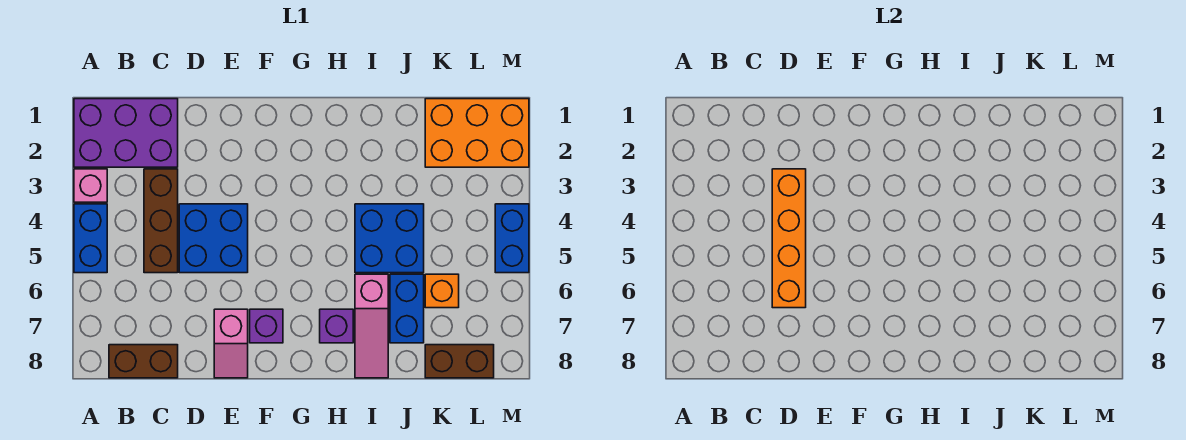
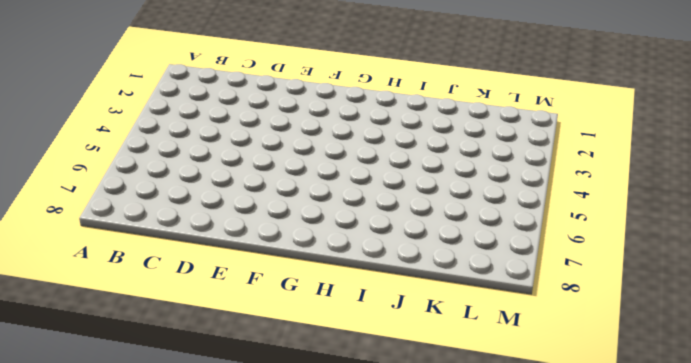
none -> purple brick A1:C2 level 1
none -> pink brick A3 level 1
none -> blue brick A4:A5 level 1

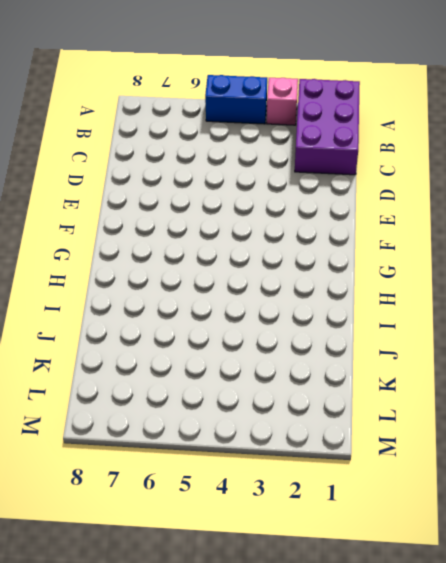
none -> brown brick B8:C8 level 1
none -> brown brick C3:C5 level 1
none -> blue brick D4:E5 level 1

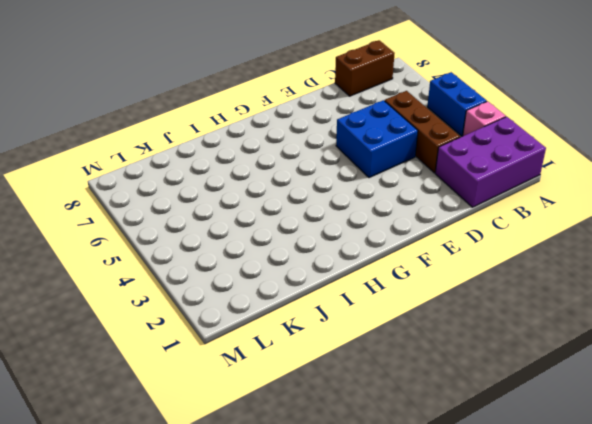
none -> pink slope E7:E8 level 1 top 7
none -> purple brick F7 level 1
none -> purple brick H7 level 1

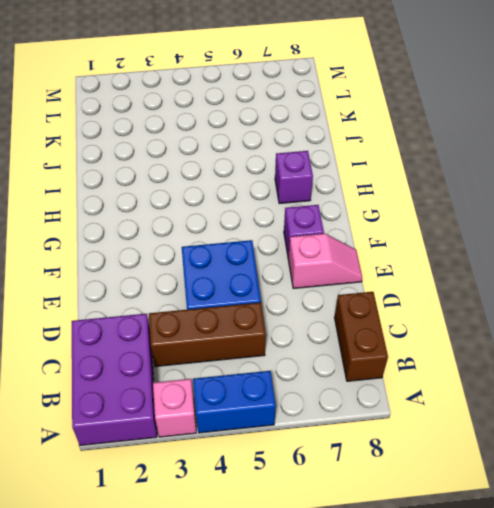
none -> blue brick I4:J5 level 1
none -> pink slope I6:I8 level 1 top 6
none -> blue brick J6:J7 level 1

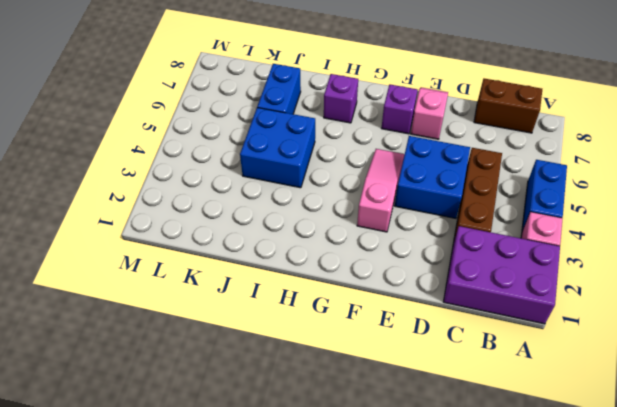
pink slope F3:F5 level 1 top 3 -> pink slope I6:I8 level 1 top 6
none -> orange brick K1:M2 level 1
none -> orange brick K6 level 1
none -> brown brick K8:L8 level 1

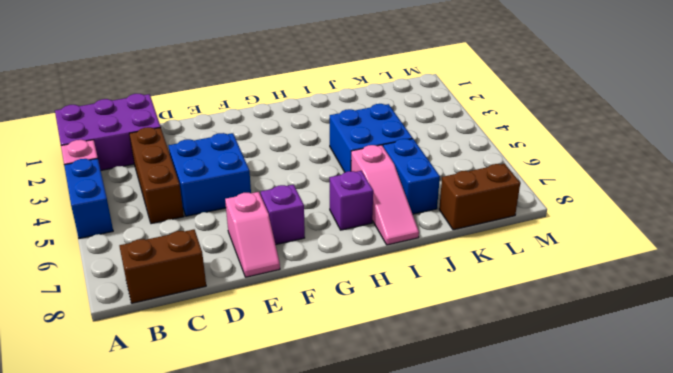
none -> orange brick K1:M2 level 1
none -> orange brick K6 level 1
none -> blue brick M4:M5 level 1

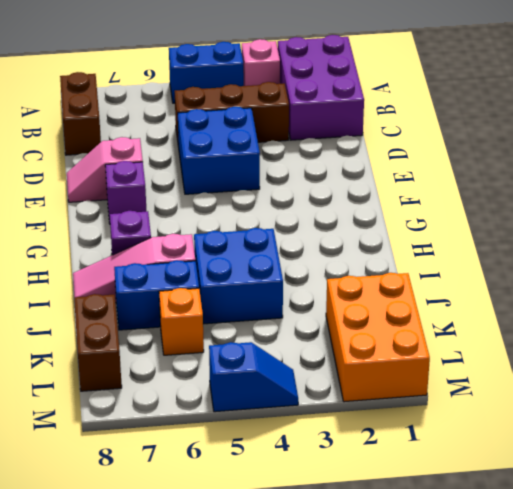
blue slope M4:M5 level 1 top 5 -> blue brick M4:M5 level 1
none -> orange brick D3:D6 level 2

